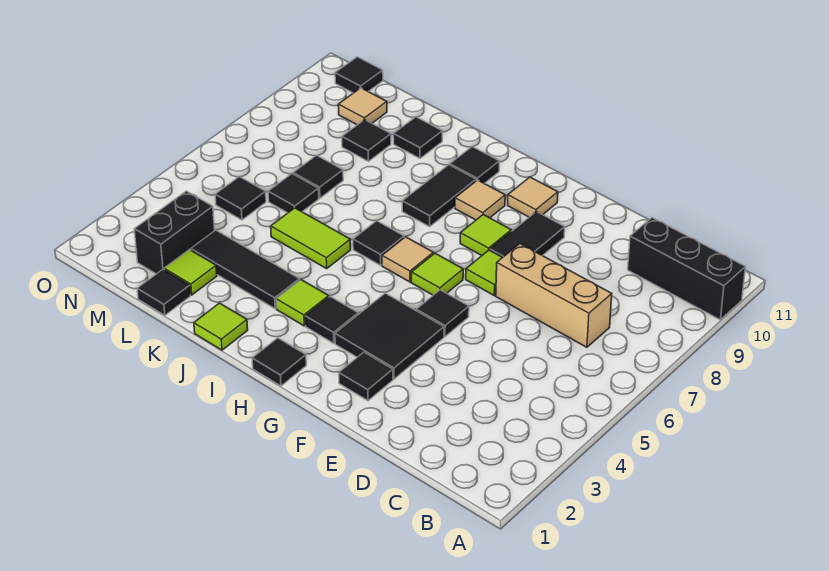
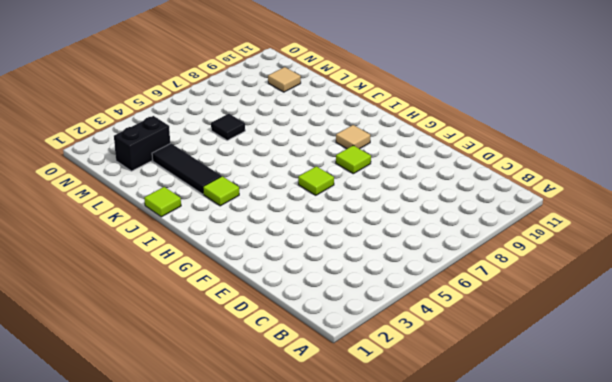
none -> black brick A10:C10 level 1
none -> tan brick C7:E7 level 1
none -> black tile F2 level 1
none -> black tile F3:G4 level 1

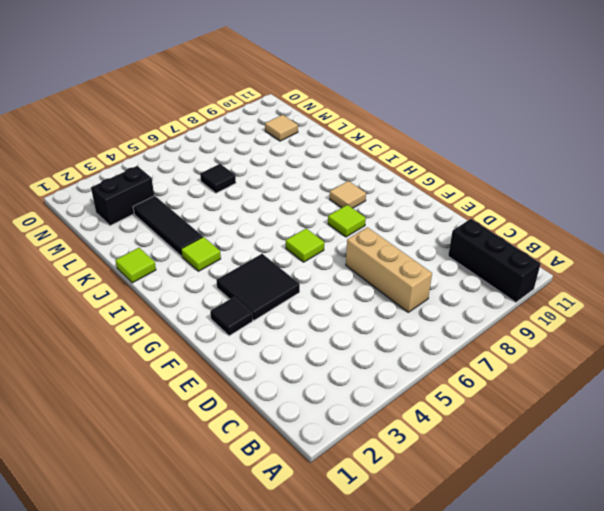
none -> black tile F5 level 1
none -> lime tile F7 level 1
none -> black tile F8:F9 level 1
none -> tan tile G10 level 1

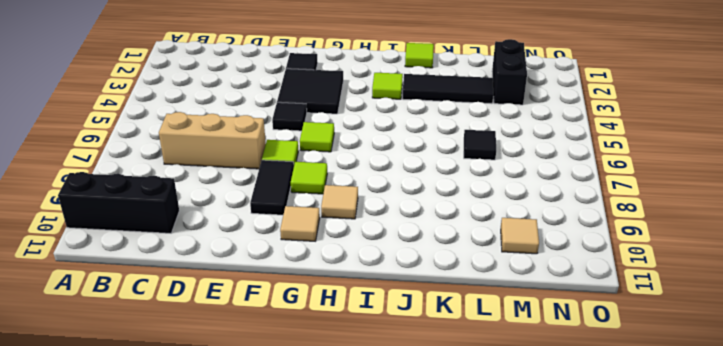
none -> black tile H1 level 1
none -> black tile H3 level 1
none -> tan tile H6 level 1
none -> black tile I6 level 1

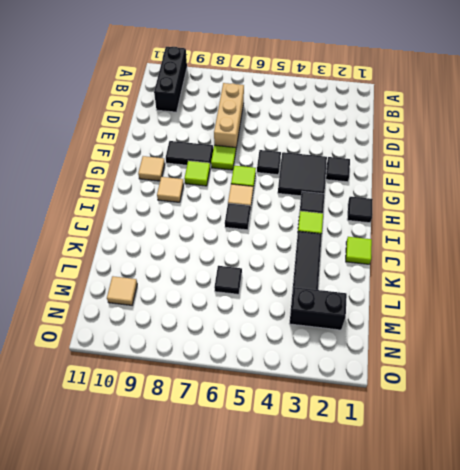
none -> black tile I8:I9 level 1
none -> black tile I10 level 1
none -> lime tile J5:K5 level 1
none -> black tile K10 level 1

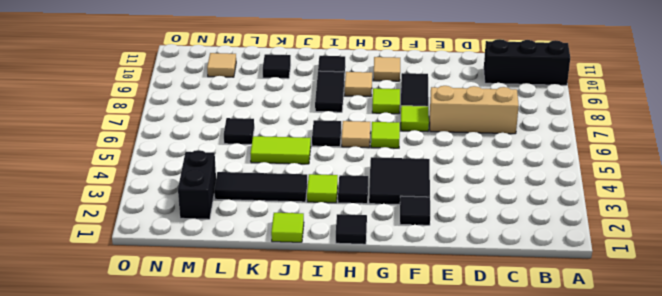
none -> black tile F5 level 1
none -> black tile L1 level 1
none -> lime tile L2 level 1
none -> black tile L7 level 1

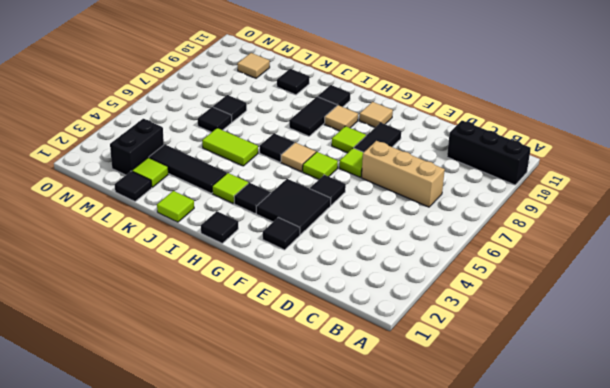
none -> black tile L9 level 1
none -> black tile M5 level 1
none -> black tile N11 level 1

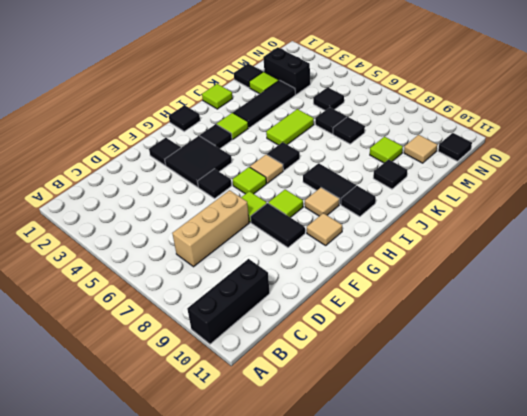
lime tile L9 level 1 -> black tile L9 level 1

